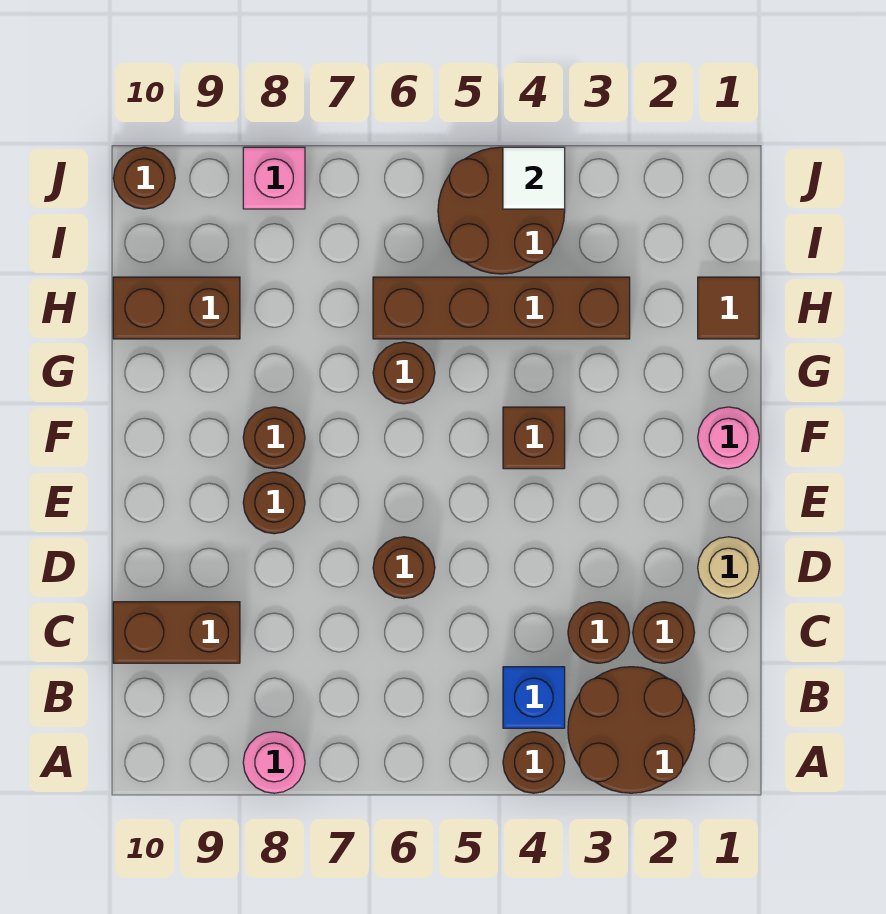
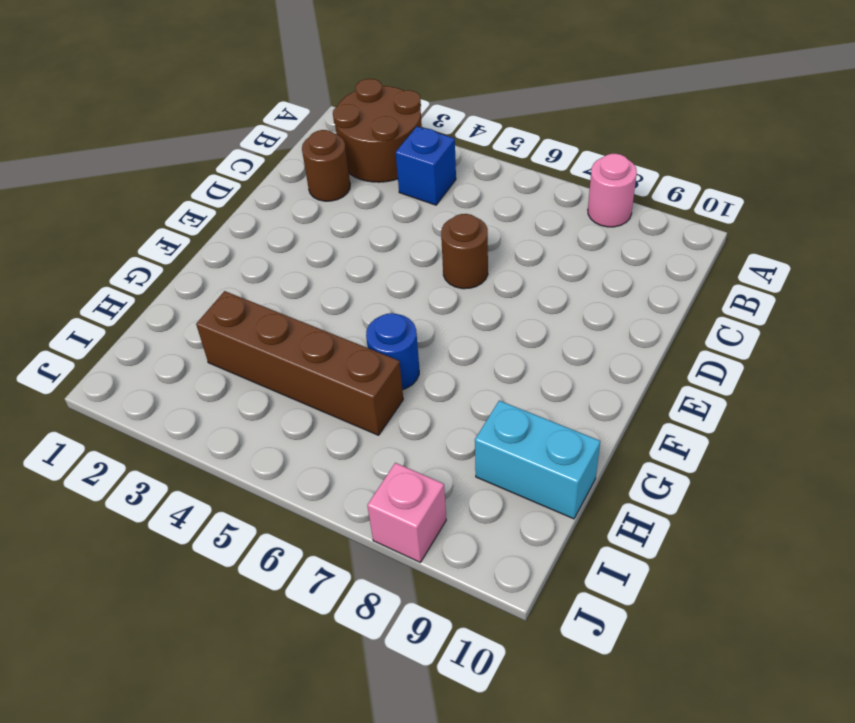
blue round brick G6 level 1 -> brown round brick G6 level 1
cyan brick H9:H10 level 1 -> brown brick H9:H10 level 1
none -> brown round brick A4 level 1
none -> brown round brick C3 level 1
none -> brown brick C9:C10 level 1

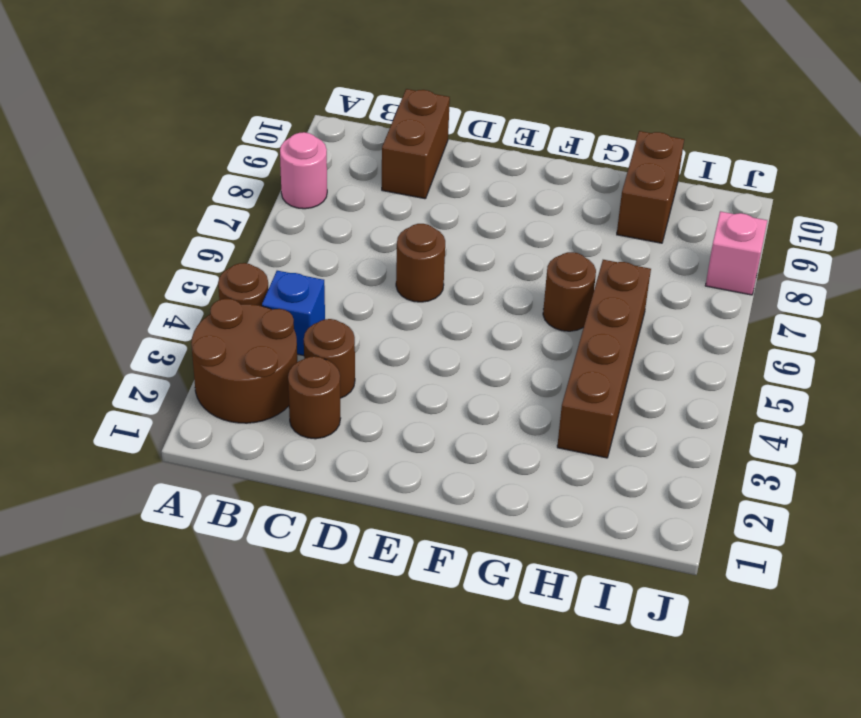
none -> tan round brick D1 level 1
none -> brown round brick E8 level 1
none -> pink round brick F1 level 1

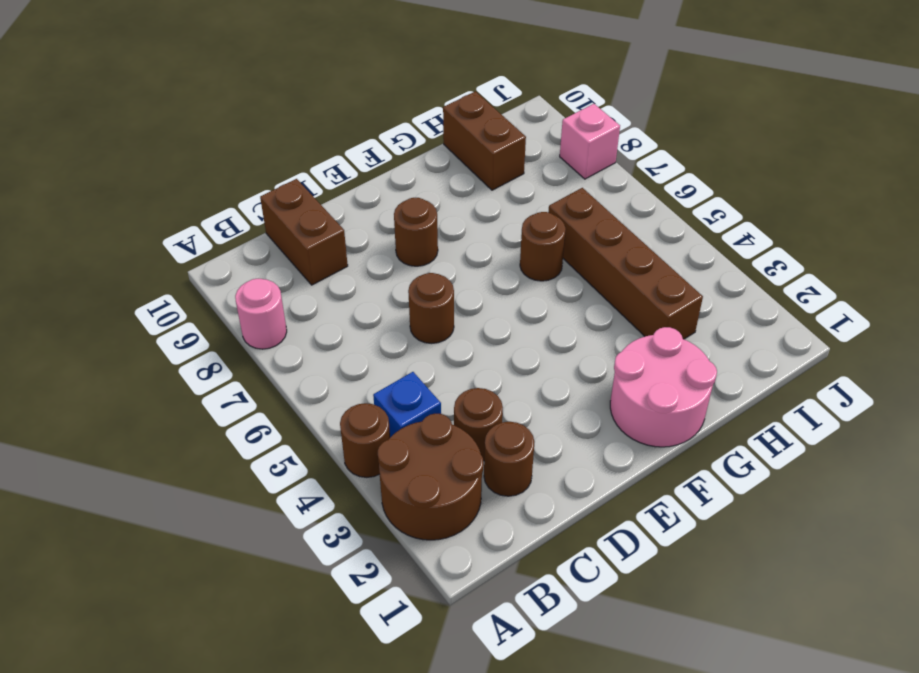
pink round brick F1:G2 level 1 -> pink round brick F1 level 1
none -> tan round brick D1 level 1
none -> brown brick F4 level 1
none -> brown round brick F8 level 1

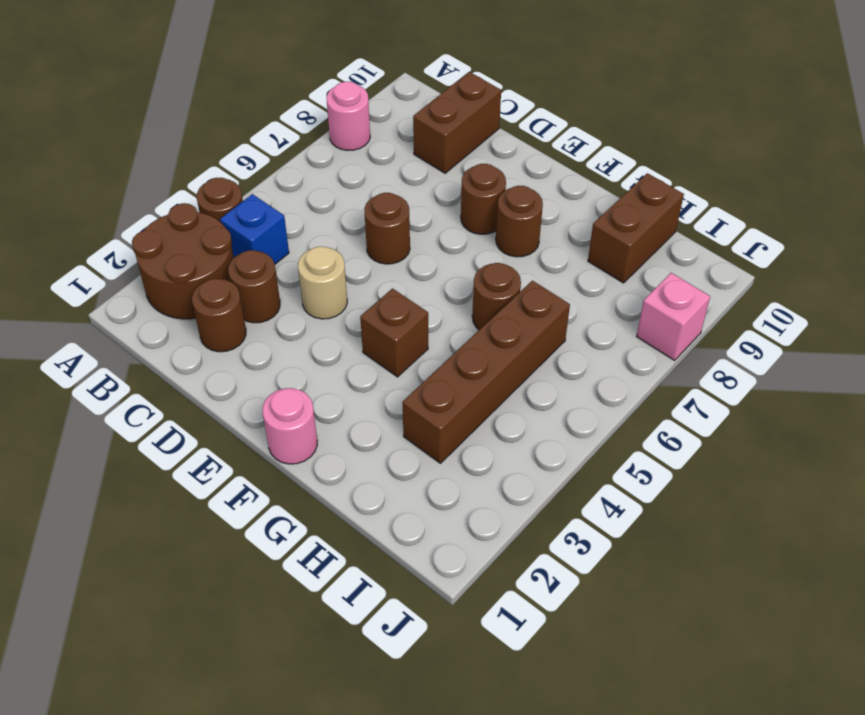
tan round brick D4 level 1 -> tan round brick D1 level 1
none -> brown tile H1 level 1
none -> brown round brick I4:J5 level 1
none -> brown round brick J10 level 1

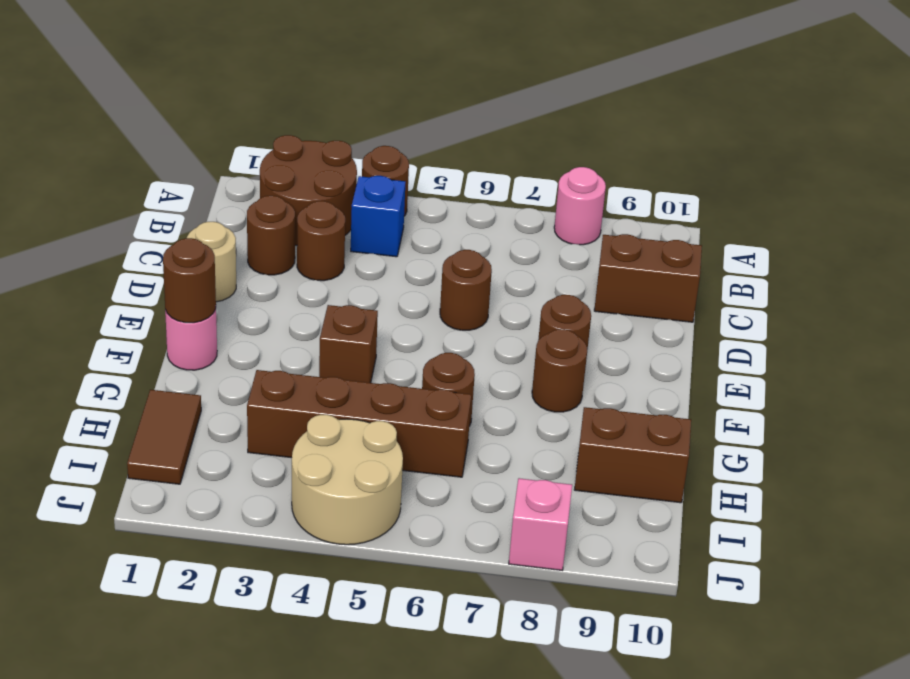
brown round brick F1 level 2 -> brown round brick J10 level 1
brown tile H1:I1 level 1 -> brown tile H1 level 1
tan round brick I4:J5 level 1 -> brown round brick I4:J5 level 1
none -> white tile J4 level 2

